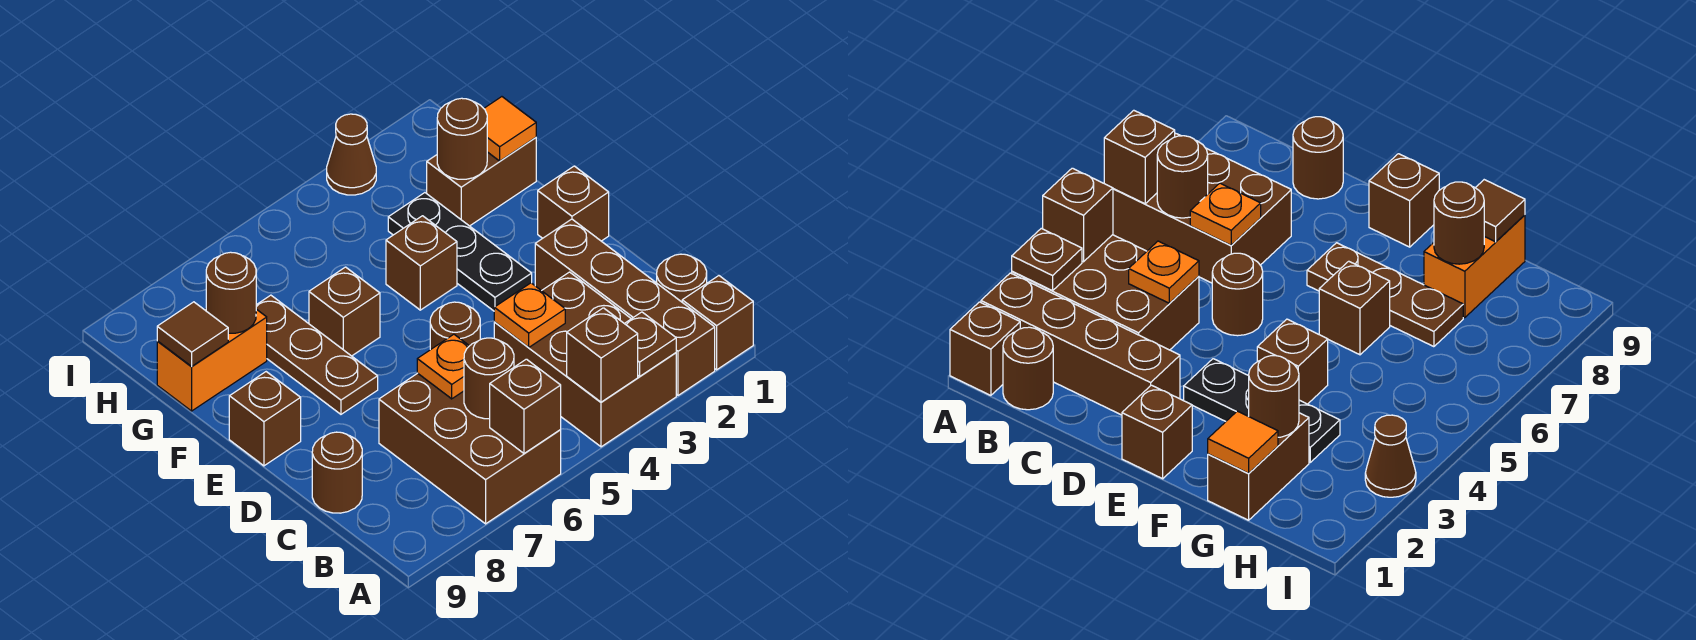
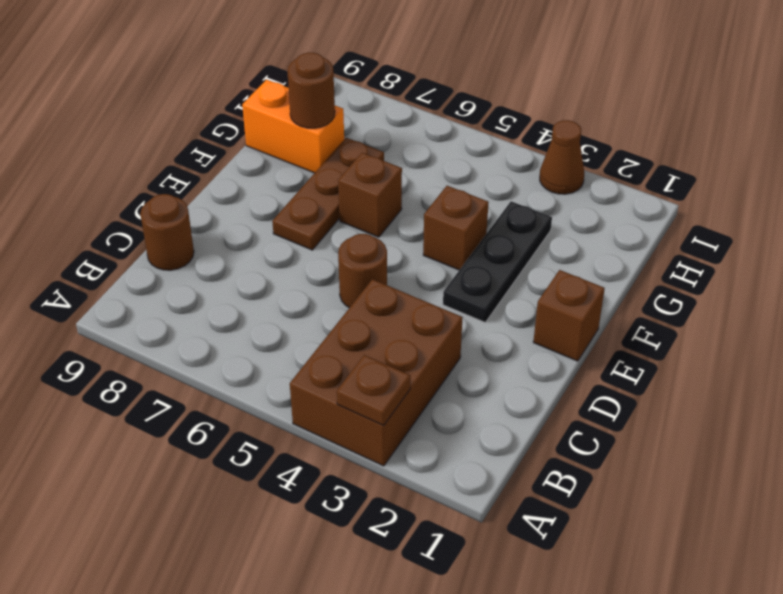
none -> brown brick A1 level 1
none -> brown brick A2:D2 level 1
none -> brown brick A6:C7 level 1

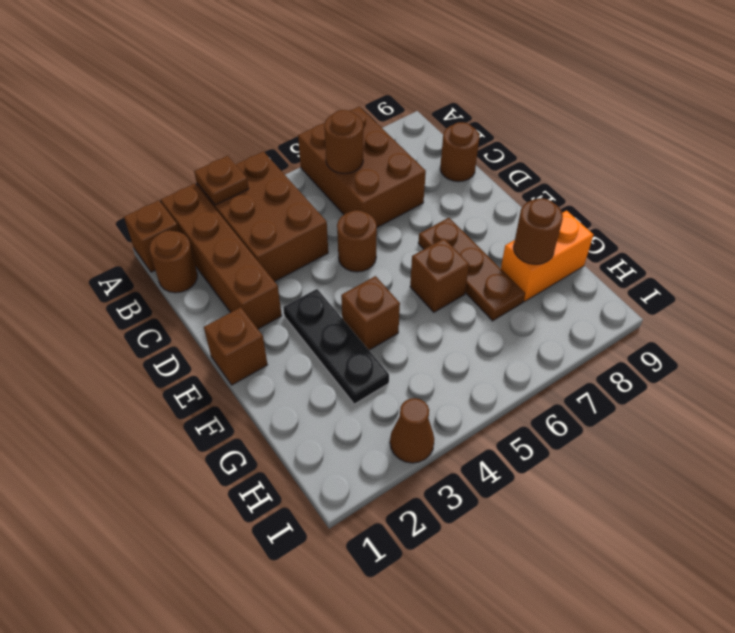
none -> brown brick E9 level 1
none -> brown brick G1:G2 level 1
none -> brown brick A4 level 2

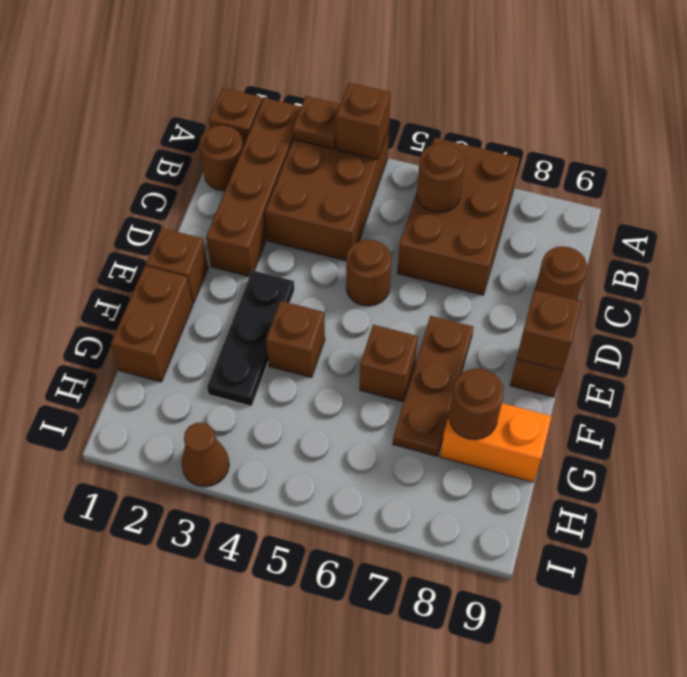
brown brick E9 level 2 -> brown brick A6 level 2
brown brick F1:G1 level 1 -> brown brick G1:G2 level 1
none -> orange plate C4 level 2
none -> orange plate C6 level 2
none -> orange tile G1 level 2

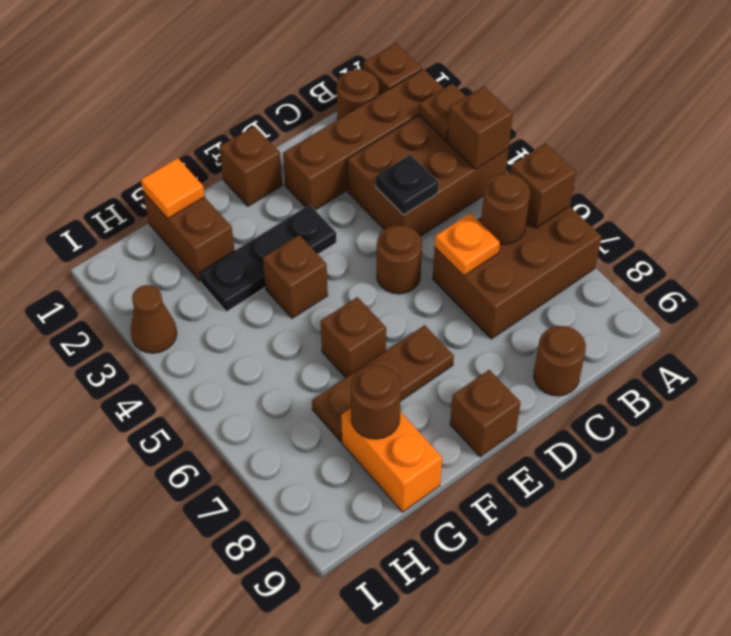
black plate C4 level 2 -> orange plate C4 level 2
none -> brown round brick G2 level 2
none -> brown tile G9 level 2

